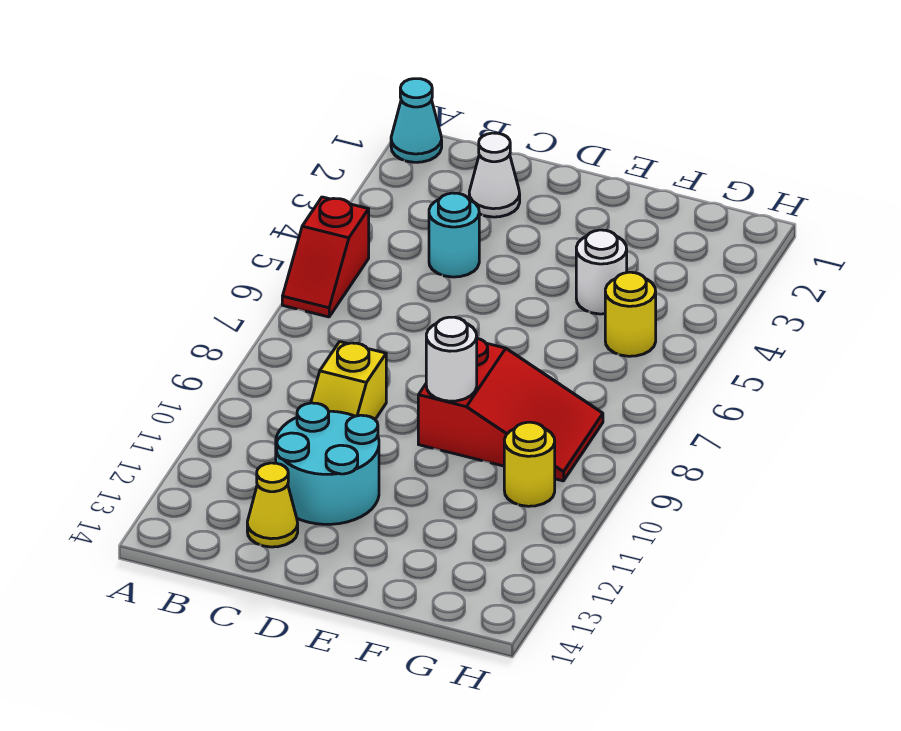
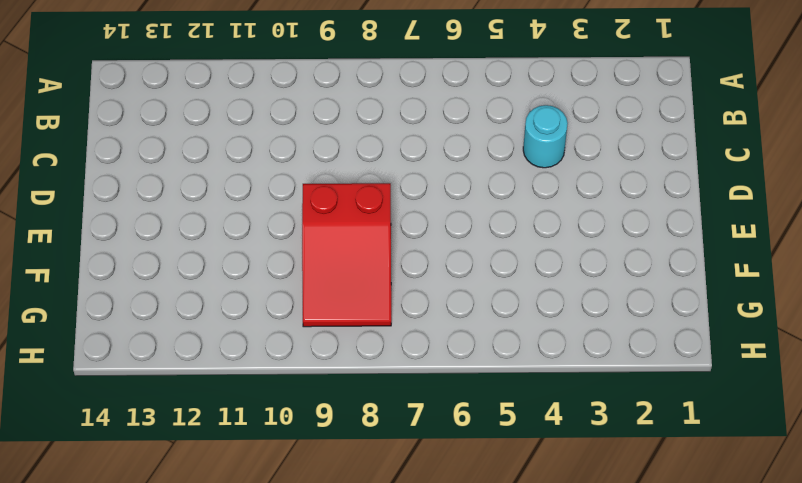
none -> cyan cone A1 level 1
none -> red slope A5:A6 level 1 top 5
none -> white cone C2 level 1

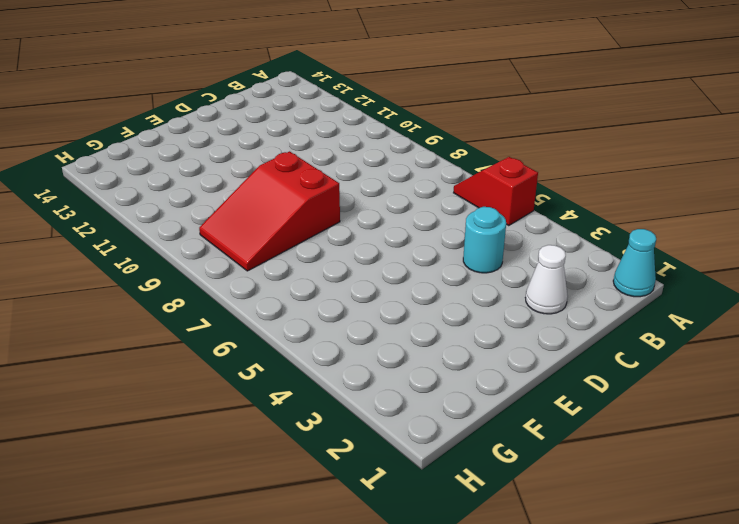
none -> yellow slope C9:C10 level 1 top 9
none -> cyan round brick C11:D12 level 1
none -> yellow cone C13 level 1

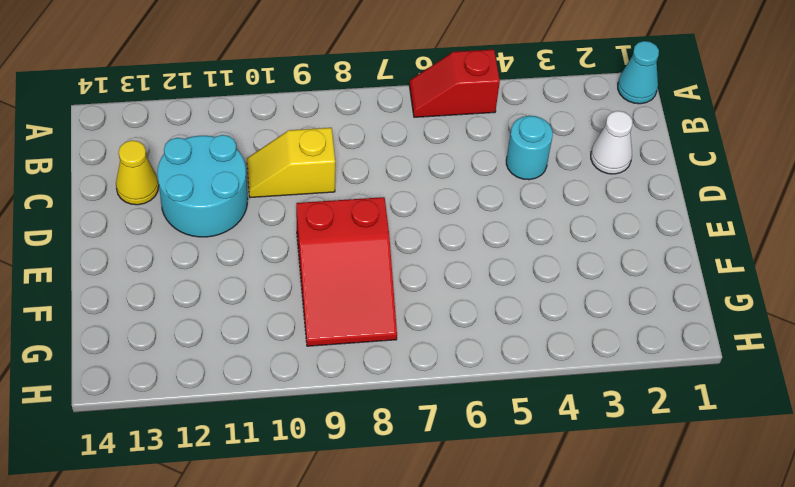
none -> white round brick F4 level 1
none -> yellow round brick G5 level 1
none -> yellow round brick G10 level 1

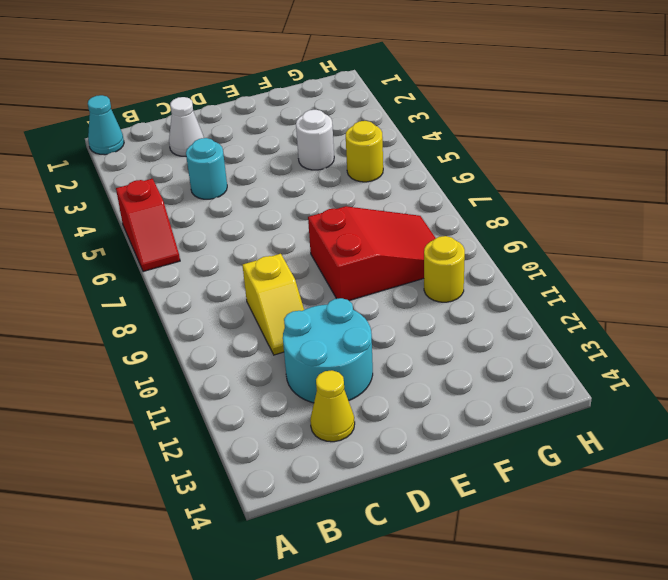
none -> white round brick E9 level 2

